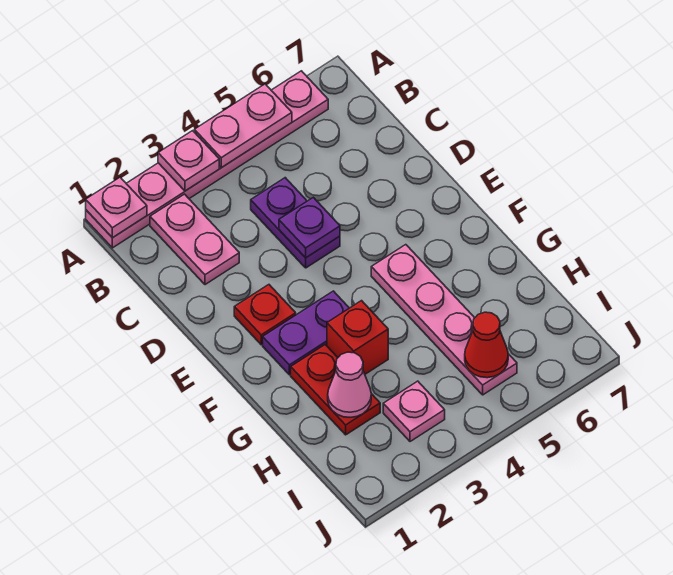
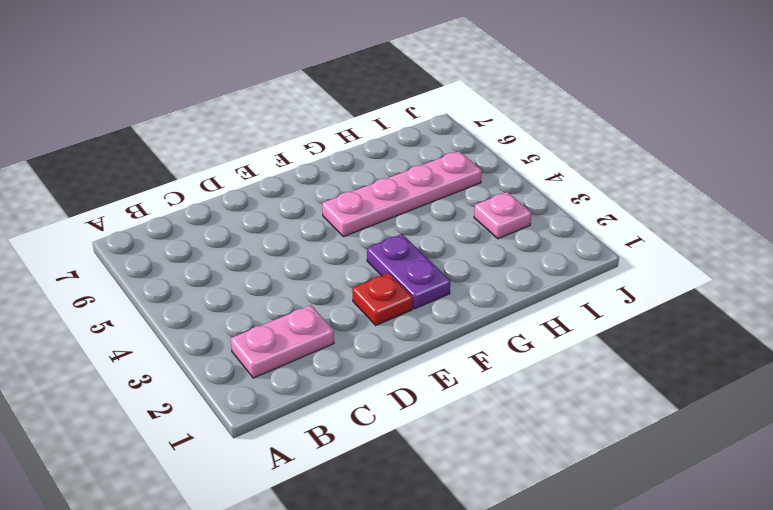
none -> pink plate A1:A6 level 1
none -> purple plate C4:D4 level 1
none -> red plate G2:H2 level 1

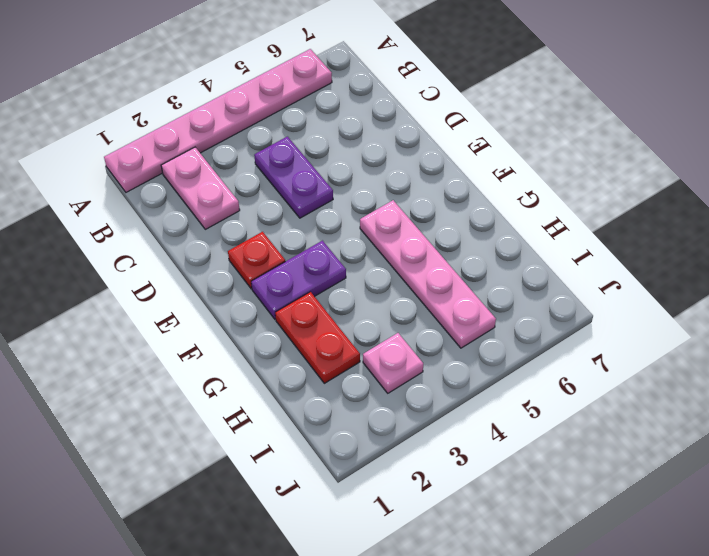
none -> red brick G3 level 1
none -> pink plate A1 level 2
none -> pink plate A3 level 2

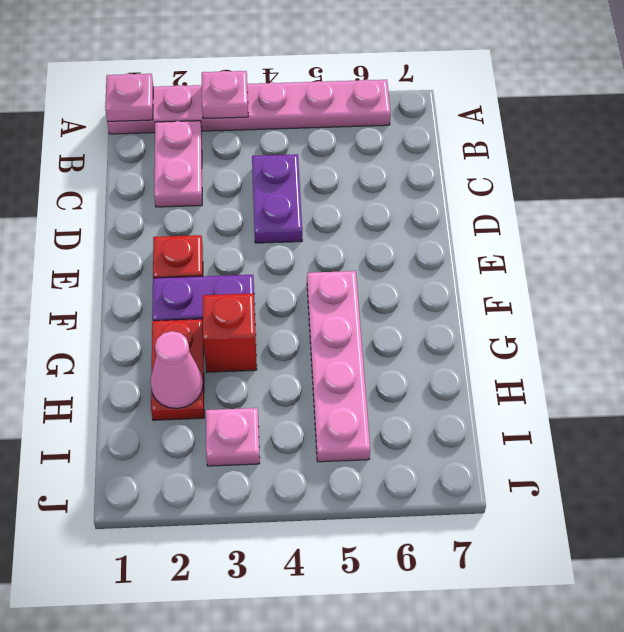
none -> pink plate A4:A5 level 2
none -> purple plate D4 level 2
none -> red cone I5 level 2

